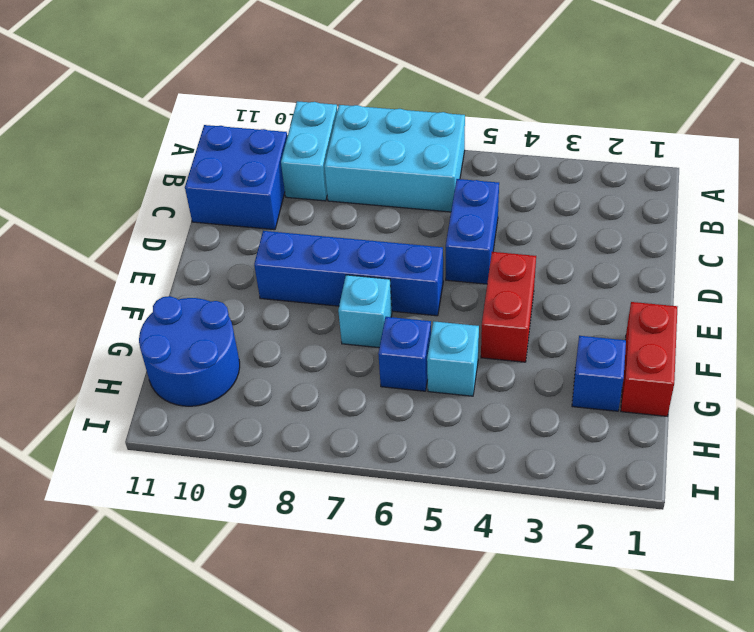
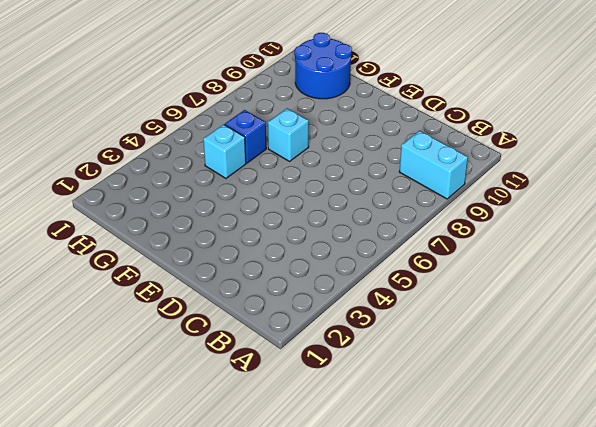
none -> cyan brick A6:B8 level 1
none -> blue brick B10:C11 level 1
none -> blue brick C5:D5 level 1

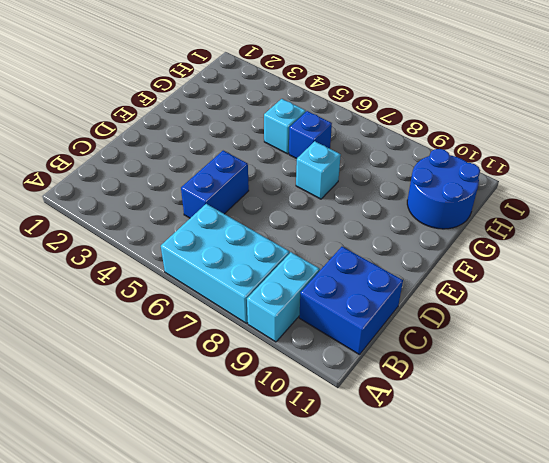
none -> red brick E4:F4 level 1
none -> blue brick E6:E9 level 1
none -> red brick F1:G1 level 1

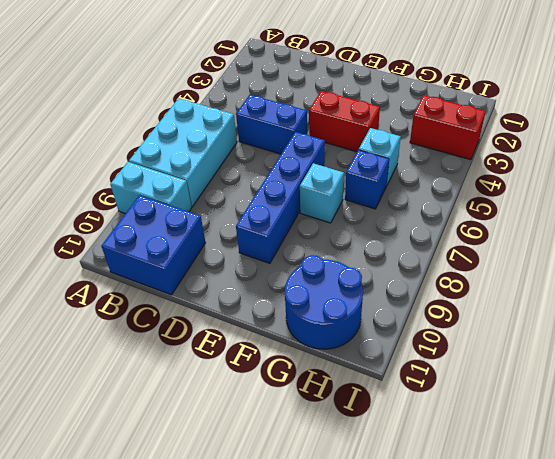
red brick H3:I3 level 1 -> red brick F1:G1 level 1
none -> blue brick G2 level 1

